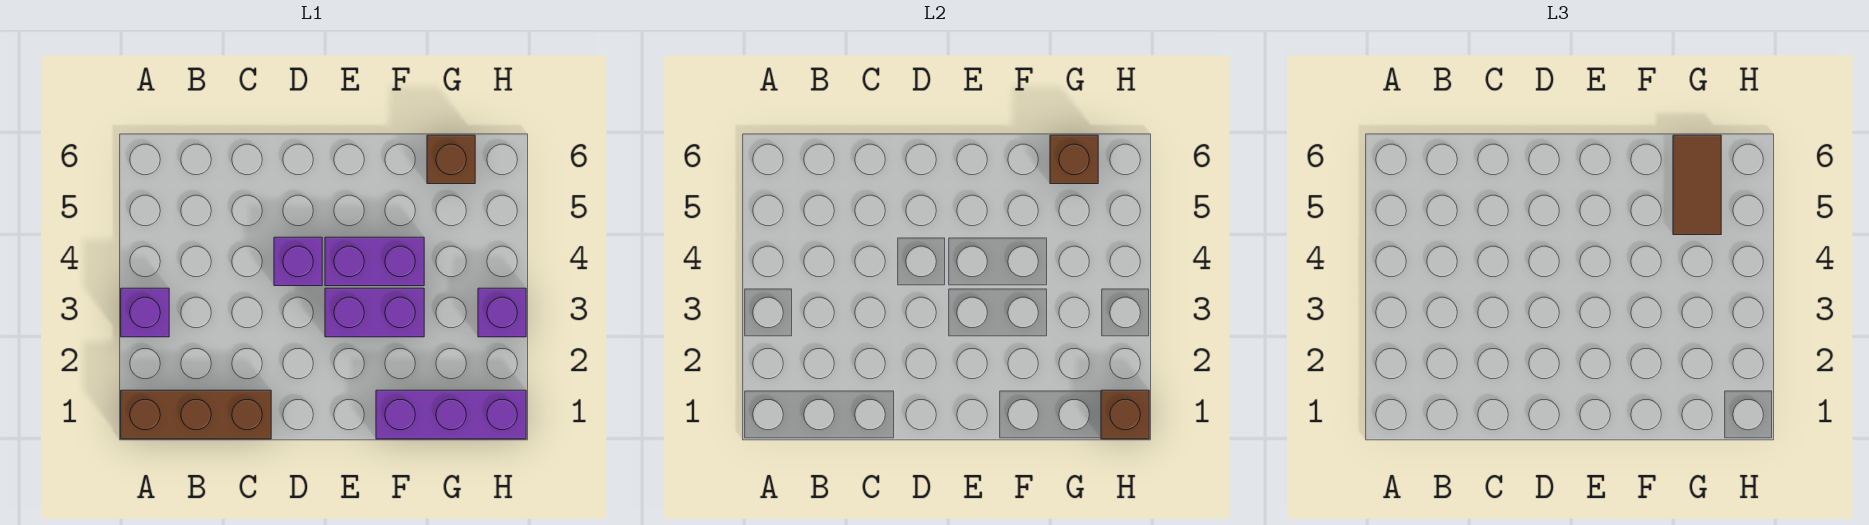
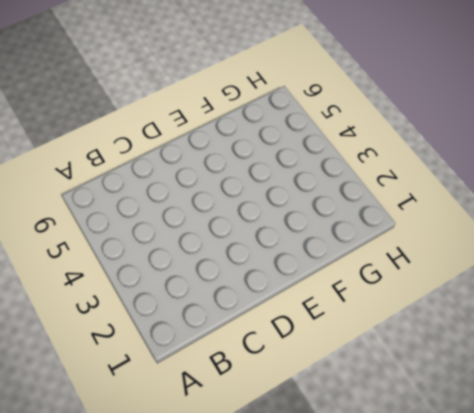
none -> brown brick A1:C1 level 1
none -> purple brick A3 level 1

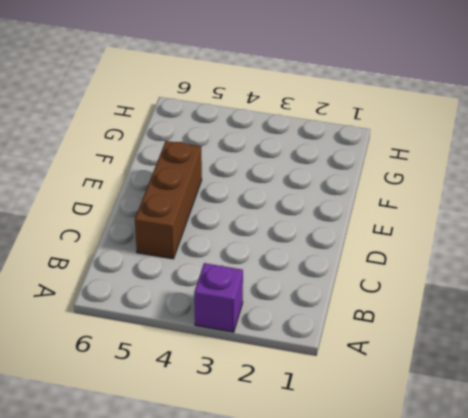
brown brick C5:E5 level 1 -> brown brick A1:C1 level 1
none -> purple brick D4 level 1
none -> purple brick E3:F3 level 1

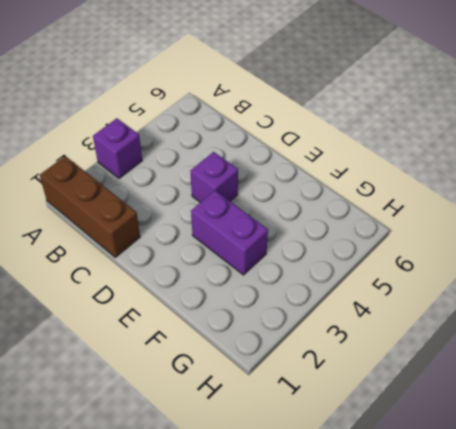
none -> purple brick E4:F4 level 1
none -> purple brick F1:H1 level 1

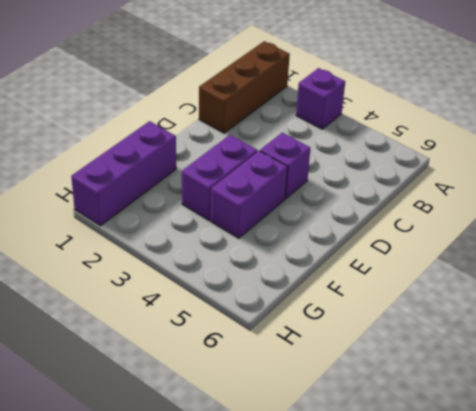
none -> brown brick G6 level 1
none -> purple brick H3 level 1

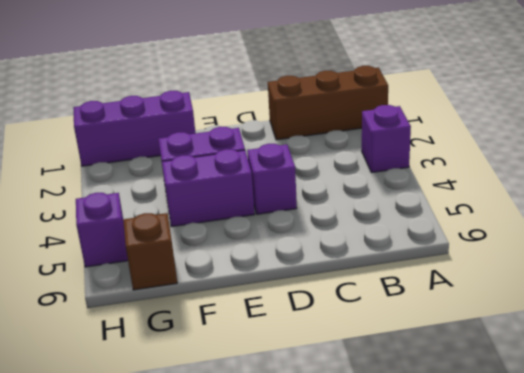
purple brick H5 level 1 -> purple brick H3 level 1
none -> brown brick G6 level 2
none -> brown brick H1 level 2

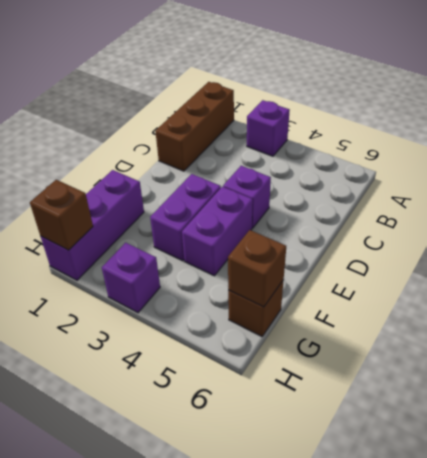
none -> brown tile G5:G6 level 3

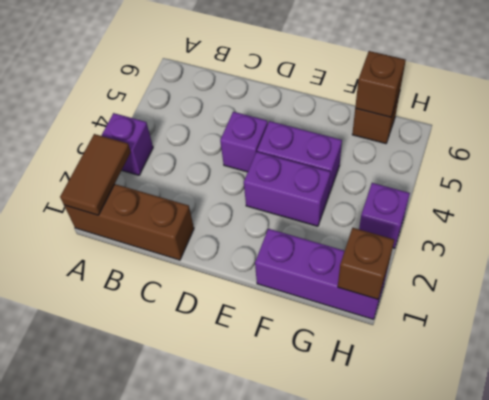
brown tile A1:A2 level 2 -> brown tile G5:G6 level 3

